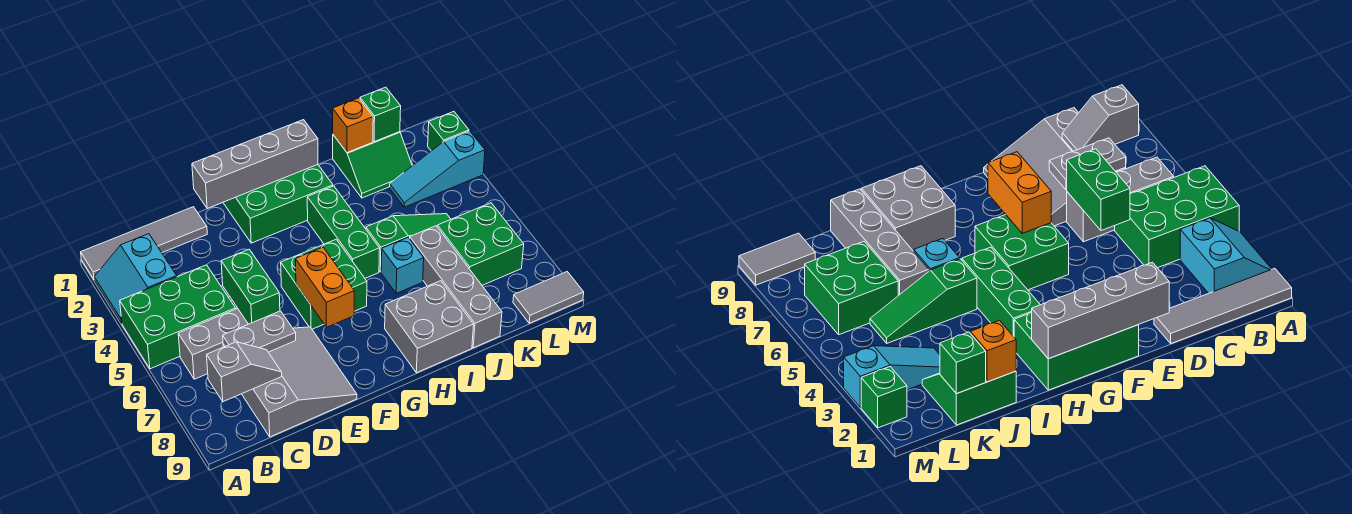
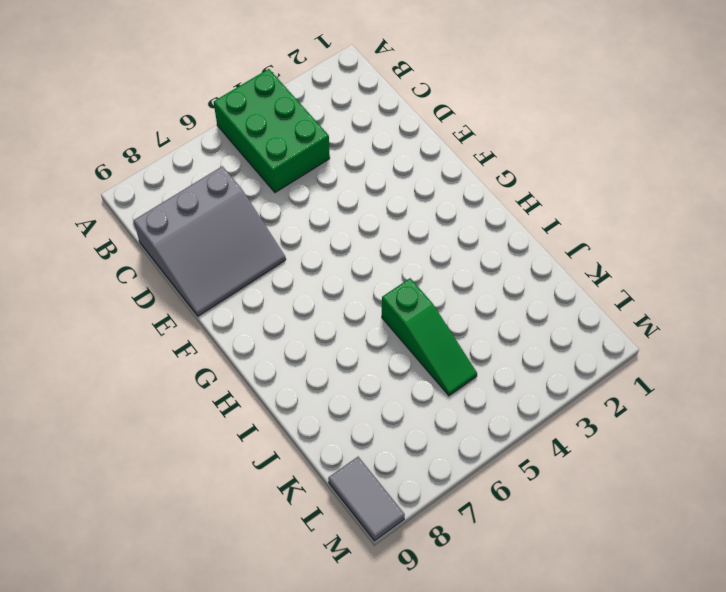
none -> grey tile A1:D1 level 1
none -> cyan slope A2:B3 level 1 top B
none -> grey brick B6:D6 level 1

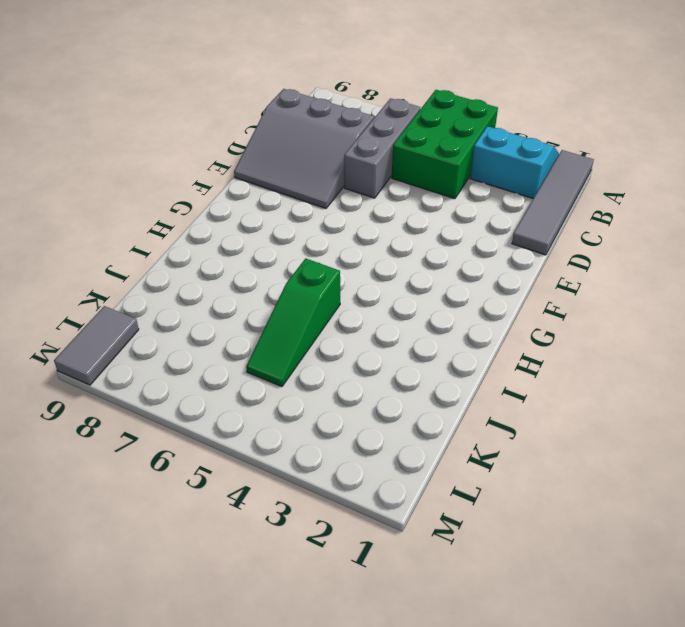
none -> green brick F1:H2 level 1
none -> green brick F5:G6 level 1
none -> green brick H3:H5 level 1

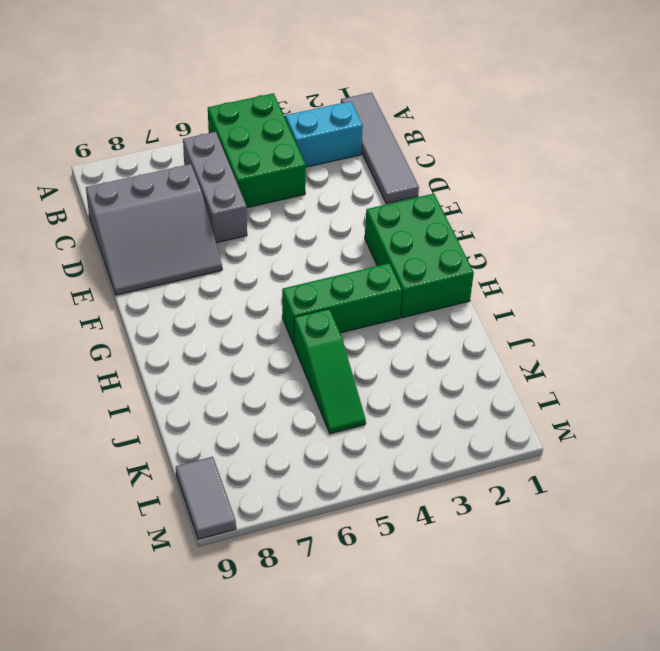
none -> green brick F5:G6 level 1
none -> grey brick H8:I9 level 1
none -> cyan brick I6 level 1

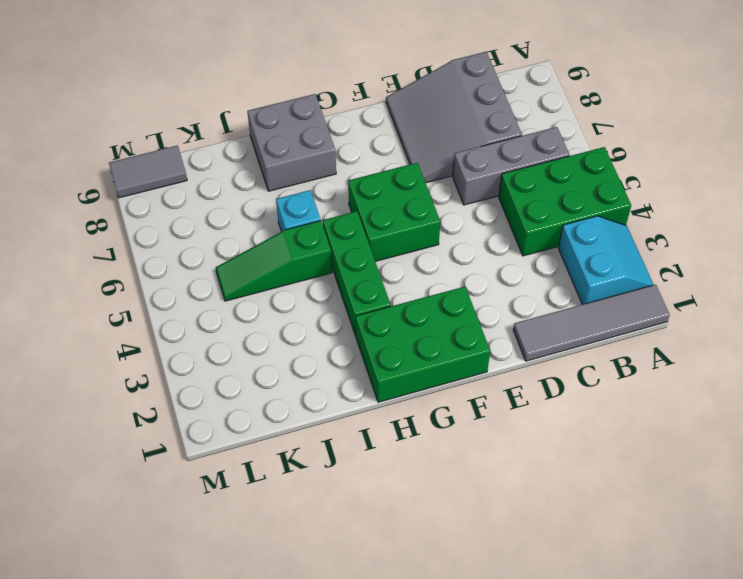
none -> green slope J1:K2 level 1 top 1
none -> grey brick J6:J9 level 1
none -> cyan slope K3:M3 level 1 top M

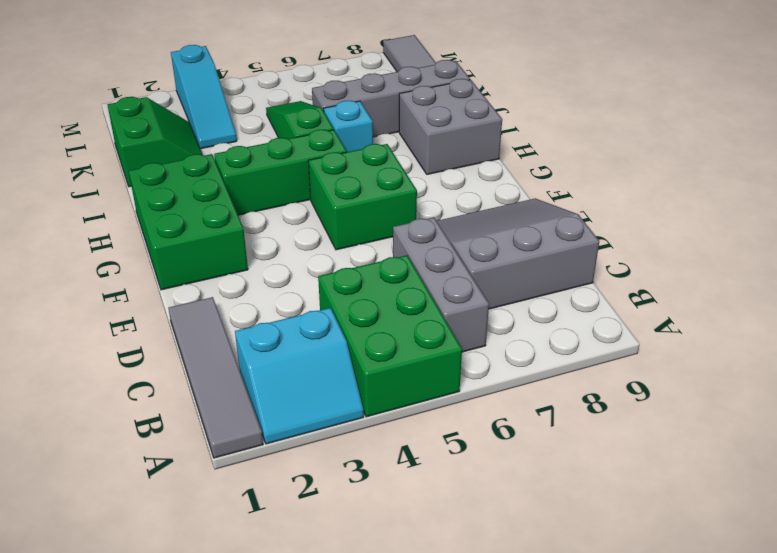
none -> green brick K6:L7 level 1
none -> green brick M2 level 1
none -> grey slope B8:C8 level 2 top B

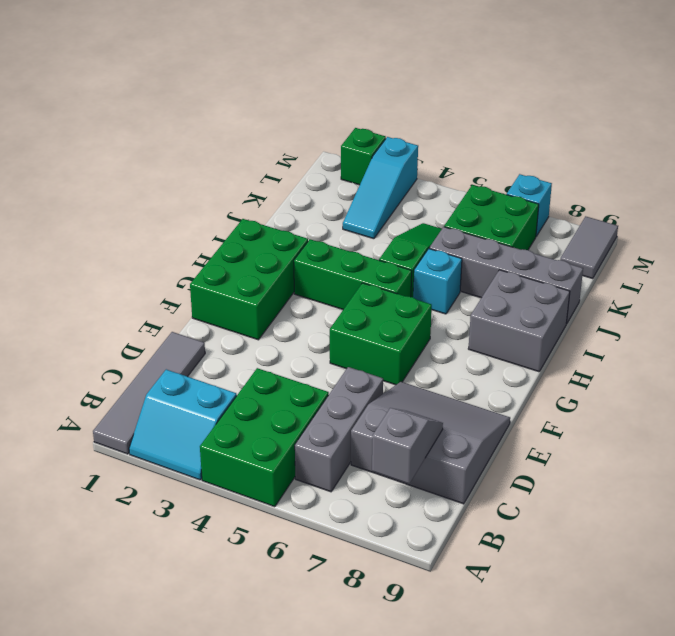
cyan brick M7 level 1 -> none
none -> green slope J1:K2 level 1 top 1
none -> grey plate C7:D7 level 2
none -> green brick D5:D6 level 2

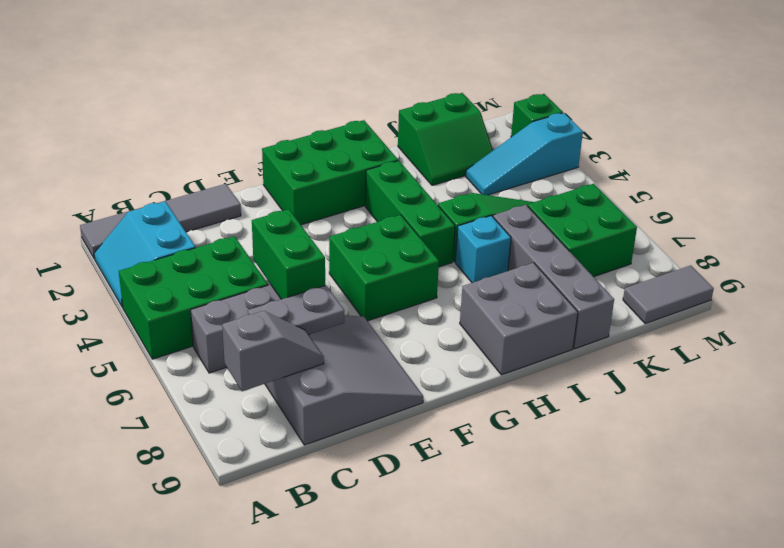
none -> grey brick E1:H1 level 2
none -> orange brick F6:F7 level 2
none -> orange brick J1 level 2

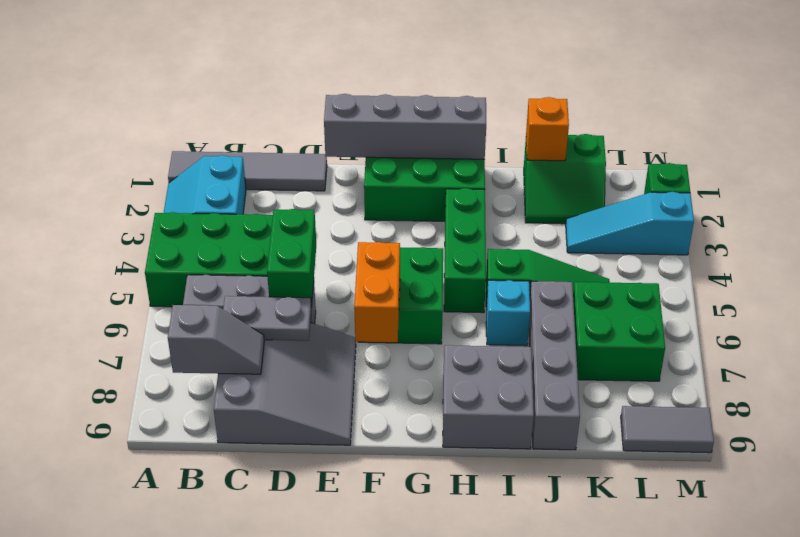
none -> green brick K1 level 2

